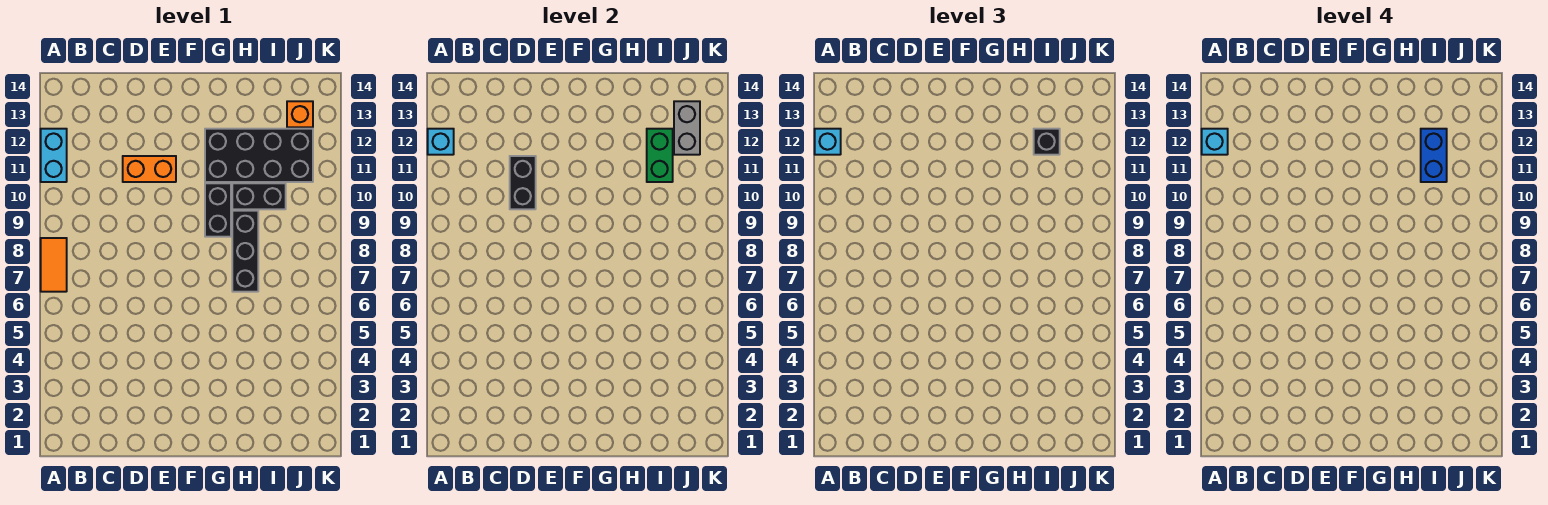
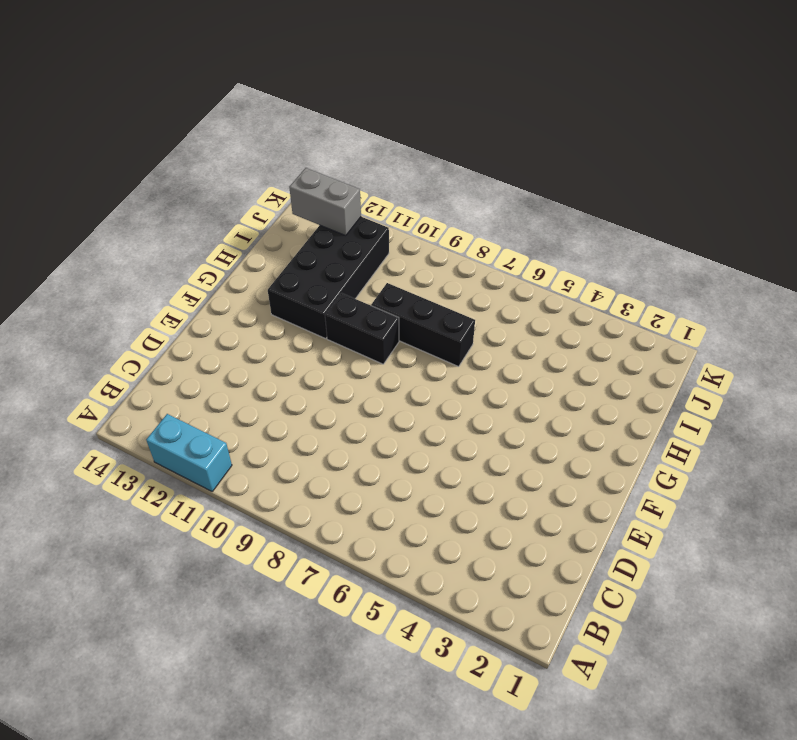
none -> orange tile A7:A8 level 1
none -> orange brick D11:E11 level 1
none -> black brick H10:I10 level 1

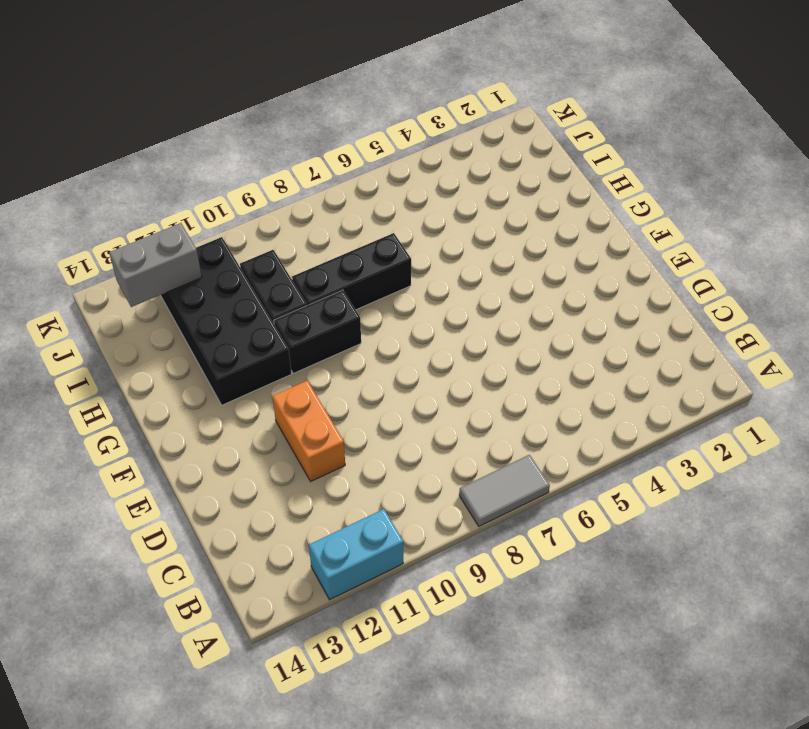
grey tile A7:A8 level 1 -> orange tile A7:A8 level 1
none -> orange brick J13 level 1
none -> cyan brick A12 level 2
none -> black brick D10:D11 level 2

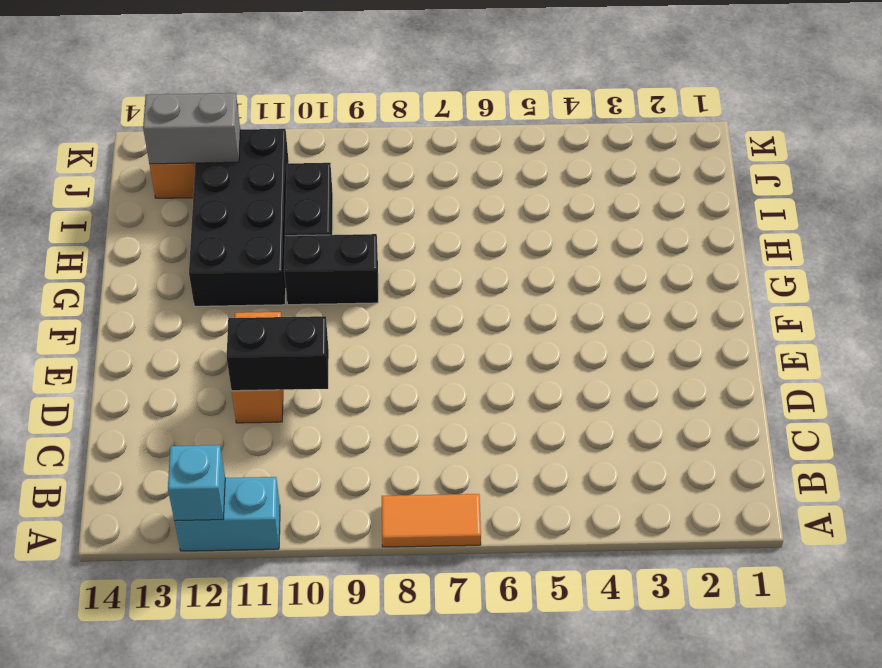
none -> black brick H7:H9 level 1
none -> green brick I11:I12 level 2
none -> cyan brick A12 level 3

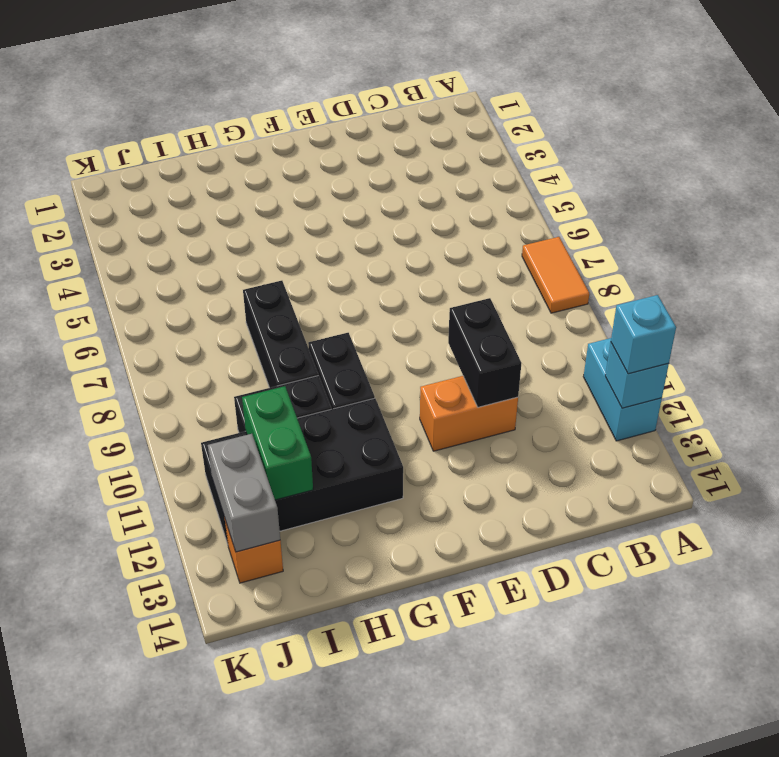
none -> black brick I12 level 3
none -> cyan brick A12 level 4
none -> blue brick I11:I12 level 4

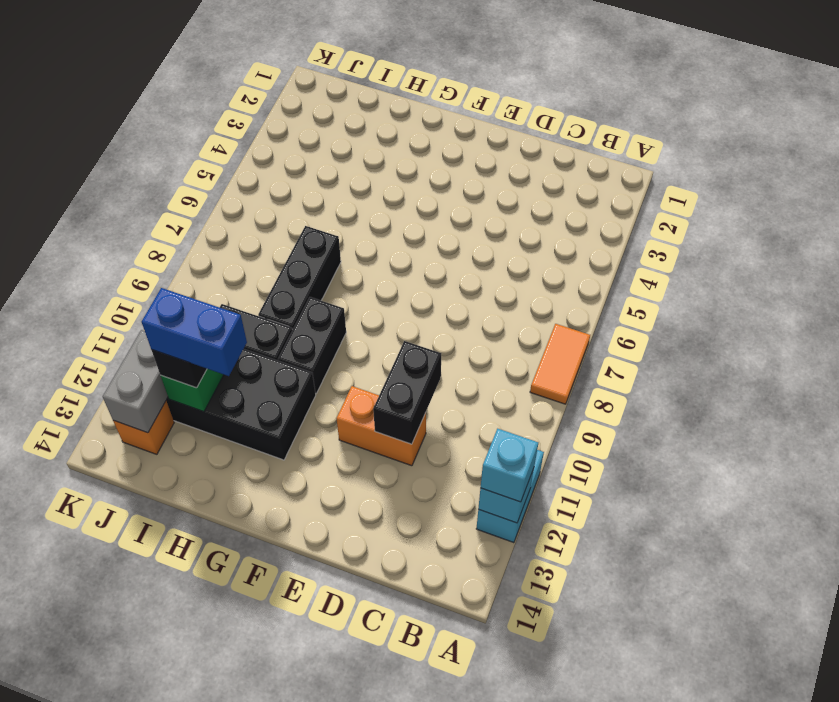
blue brick H12:I12 level 4 -> blue brick I11:I12 level 4
none -> cyan brick A12 level 4

